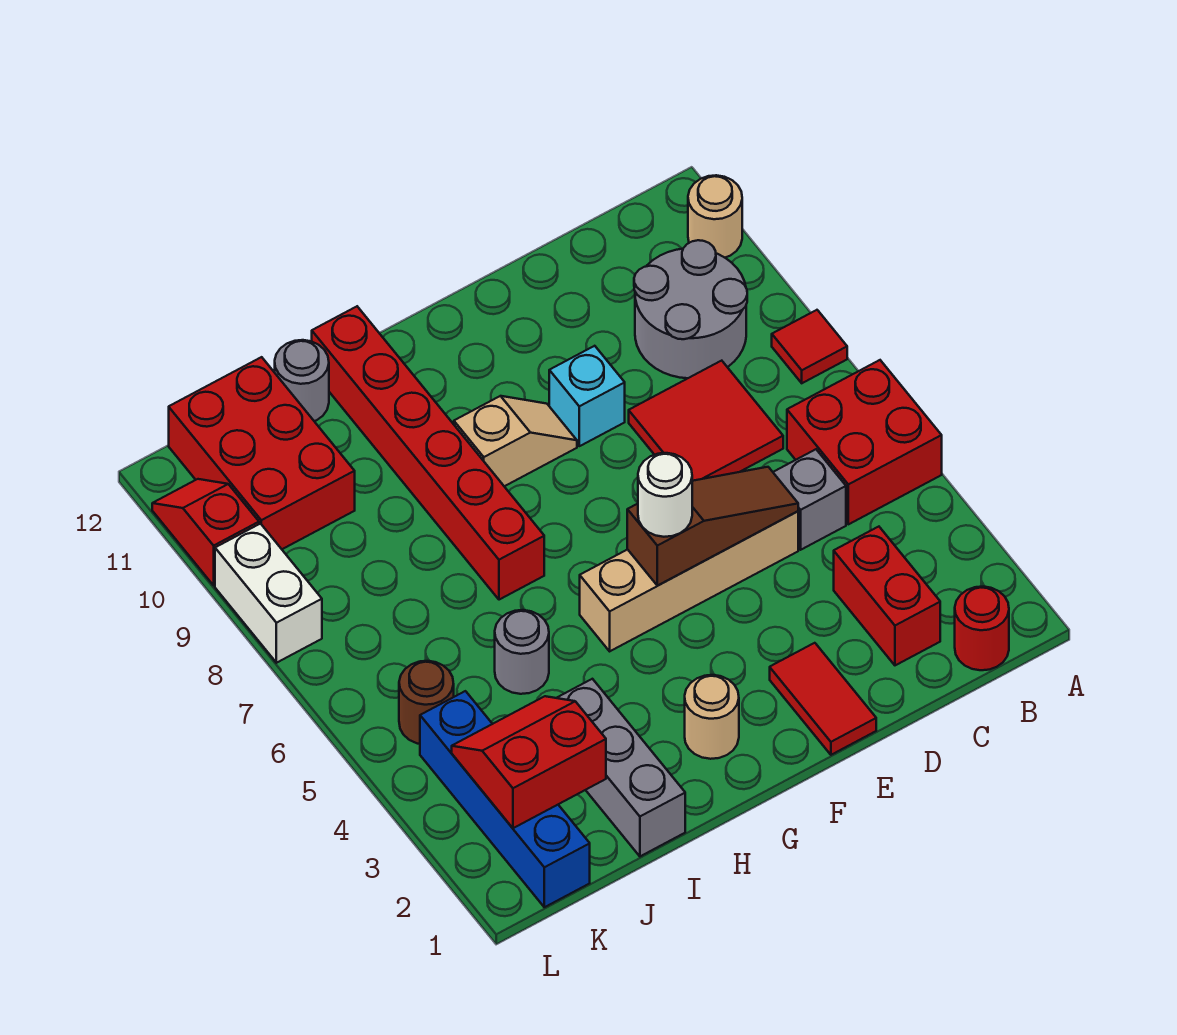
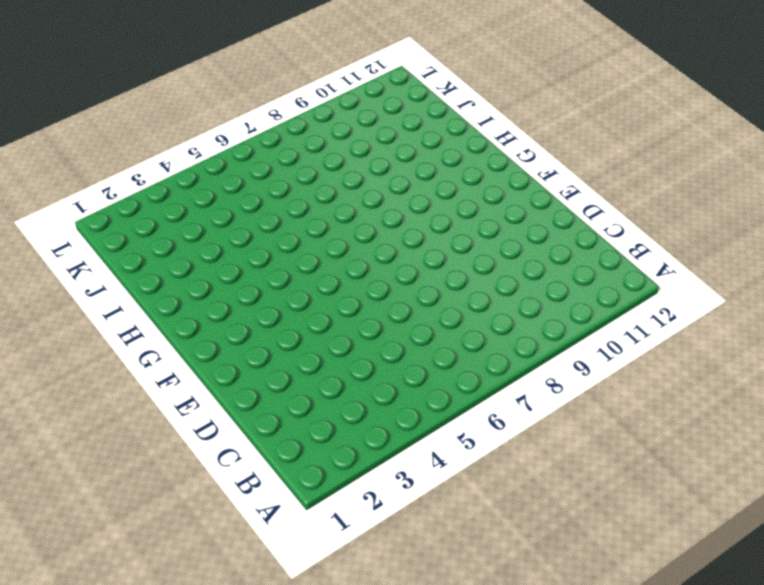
none -> red brick A5:B6 level 1
none -> red tile A8 level 1
none -> tan round brick A11 level 1

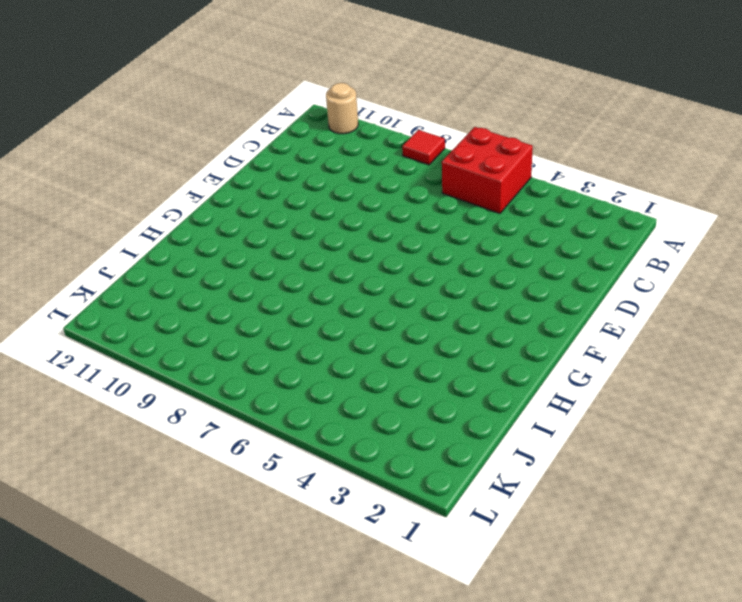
none -> red round brick B1 level 1
none -> grey round brick B9:C10 level 1
none -> red brick C2:C3 level 1

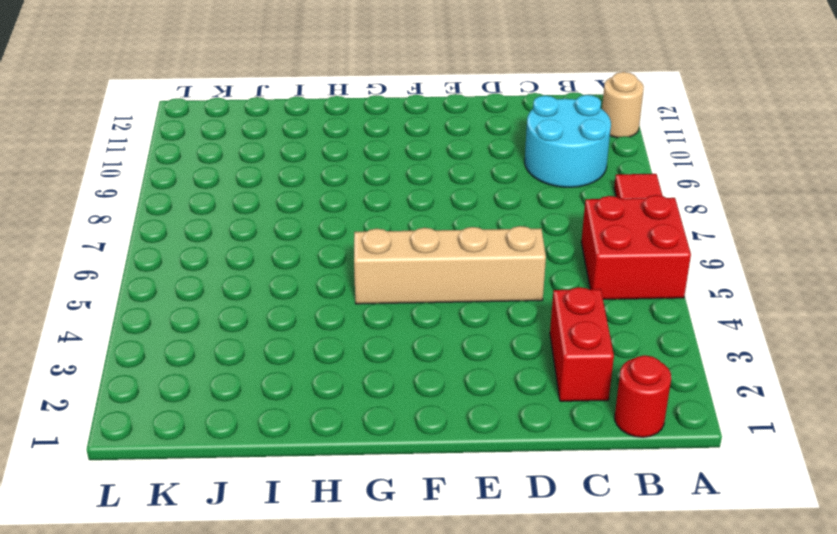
cyan round brick B9:C10 level 1 -> grey round brick B9:C10 level 1
none -> grey brick C5 level 1
none -> red tile C7:D8 level 1
none -> red tile E1:E2 level 1

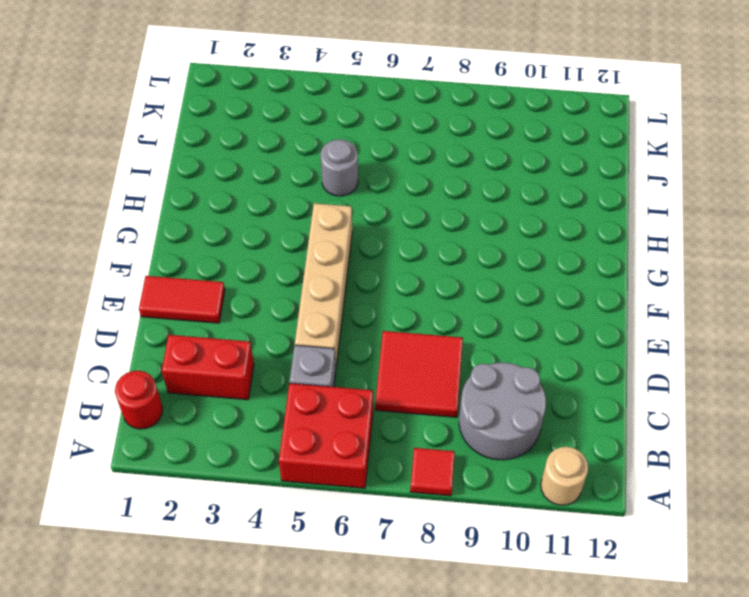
none -> cyan brick E9 level 1
none -> tan slope F9:G9 level 1 top G
none -> tan round brick G2 level 1

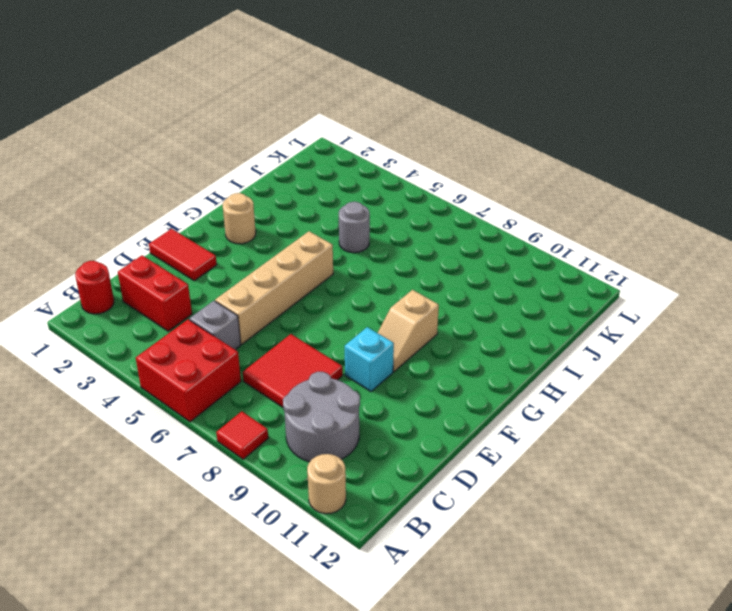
none -> red brick H7:H12 level 1
none -> grey brick I1:I3 level 1
none -> grey round brick I12 level 1

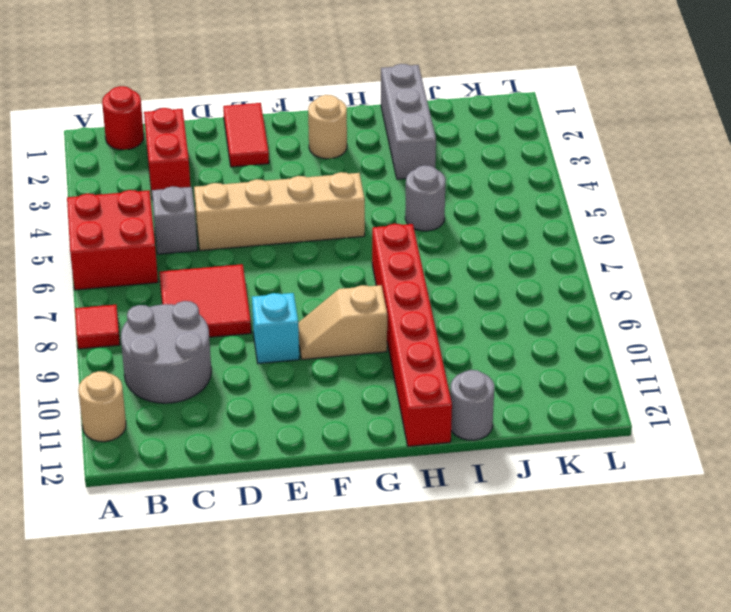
none -> red brick J10:K12 level 1
none -> blue brick K1:K4 level 1
none -> brown round brick K5 level 1

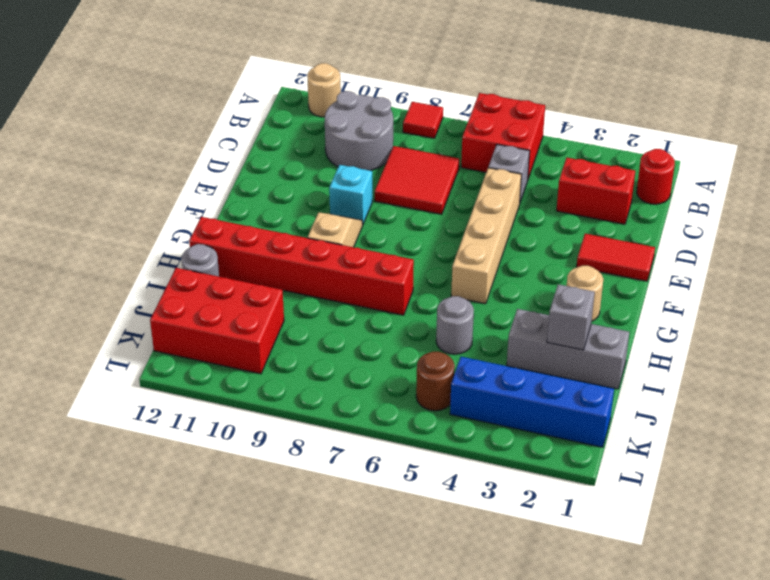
grey brick I2 level 2 -> none
none -> white brick L8:L9 level 1
none -> red slope L10:L11 level 1 top 10
none -> brown slope D5:F5 level 2 top F

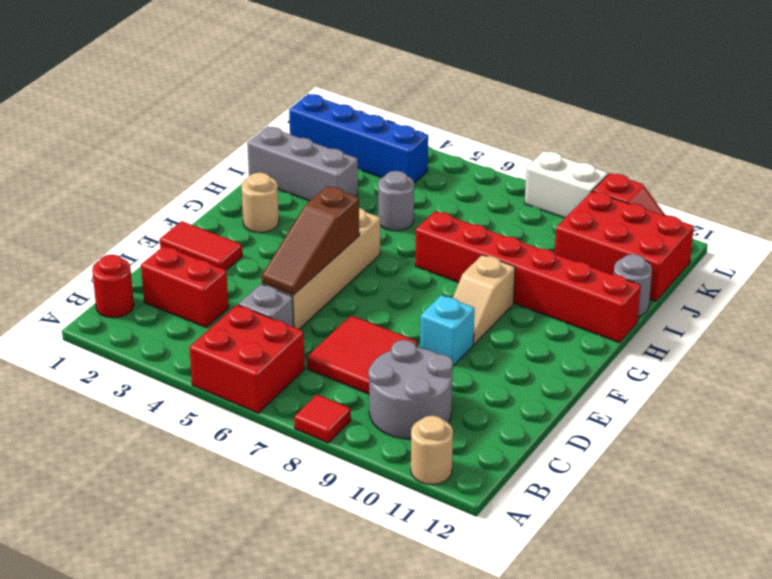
none -> brown round brick K5 level 1
none -> red slope J2:K3 level 2 top 2
none -> white round brick F5 level 3

